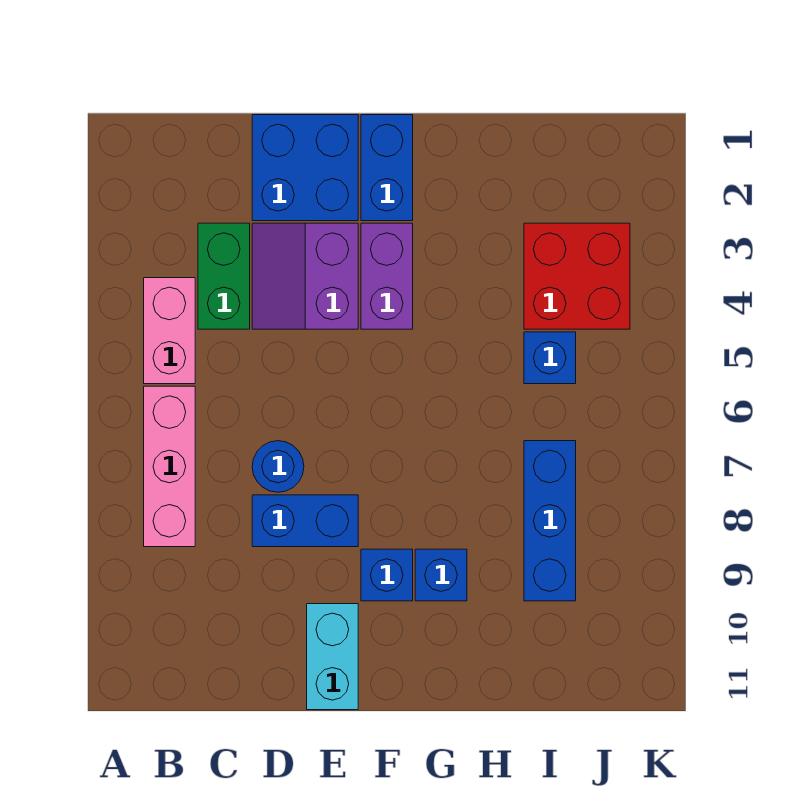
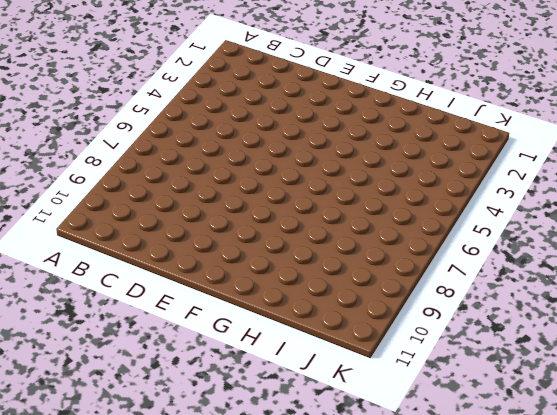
none -> pink brick B4:B5 level 1
none -> pink brick B6:B8 level 1
none -> green brick C3:C4 level 1

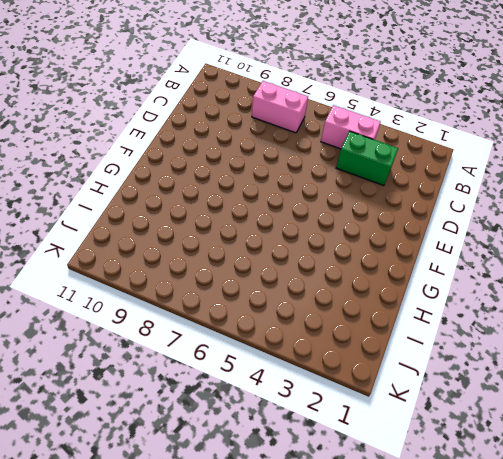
pink brick B7:B8 level 1 -> pink brick B6:B8 level 1
none -> blue brick D1:E2 level 1
none -> purple slope D3:E4 level 1 top E
none -> blue round brick D7 level 1

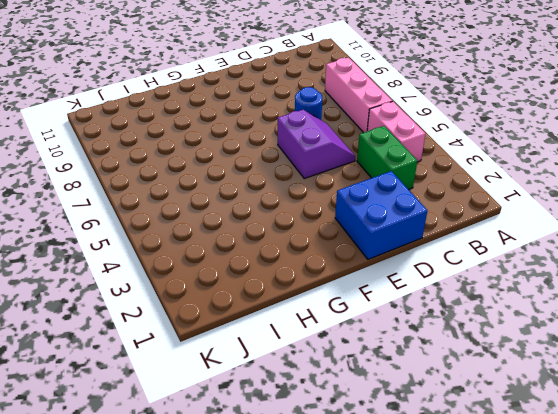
purple slope D5:E6 level 1 top E -> purple slope D3:E4 level 1 top E
none -> blue brick D8:E8 level 1
none -> cyan brick E10:E11 level 1
none -> blue brick F1:F2 level 1

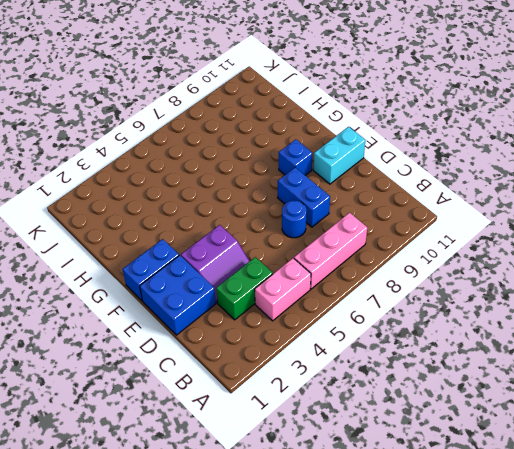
none -> purple brick F3:F4 level 1
none -> blue brick G9 level 1
none -> red brick I3:J4 level 1

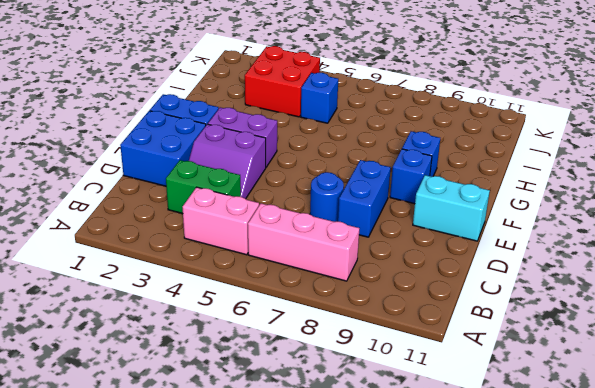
none -> blue brick I7:I9 level 1

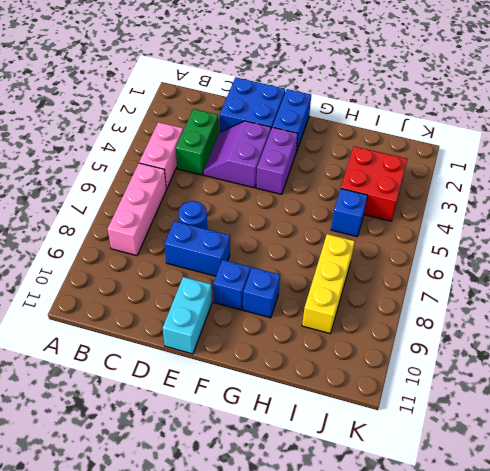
yellow brick I7:I9 level 1 -> blue brick I7:I9 level 1

